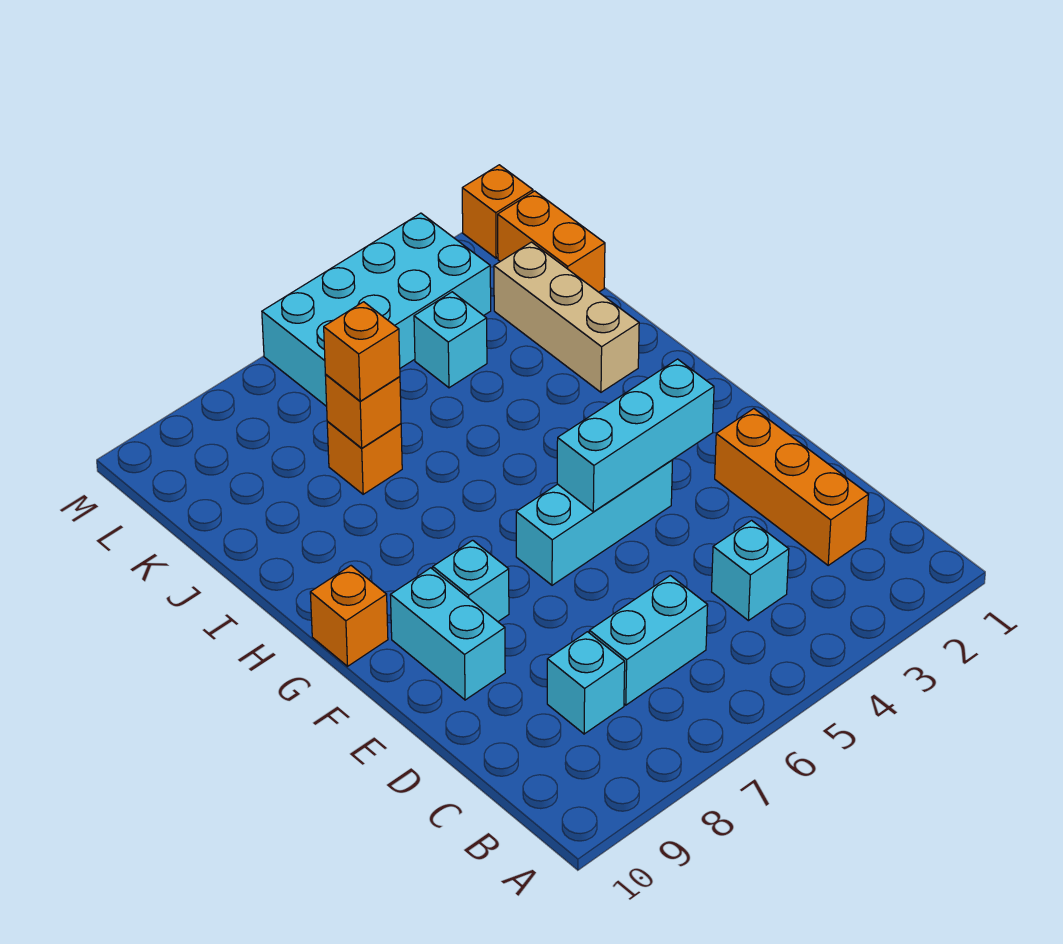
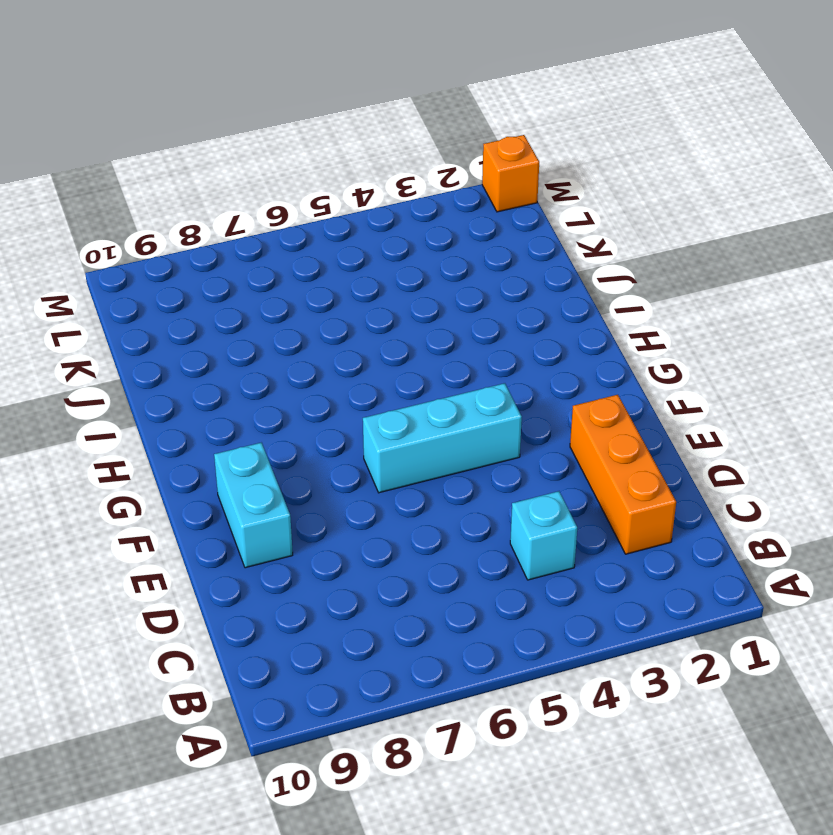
none -> cyan brick C6:C7 level 1
none -> cyan brick C8 level 1
none -> cyan brick F8 level 1

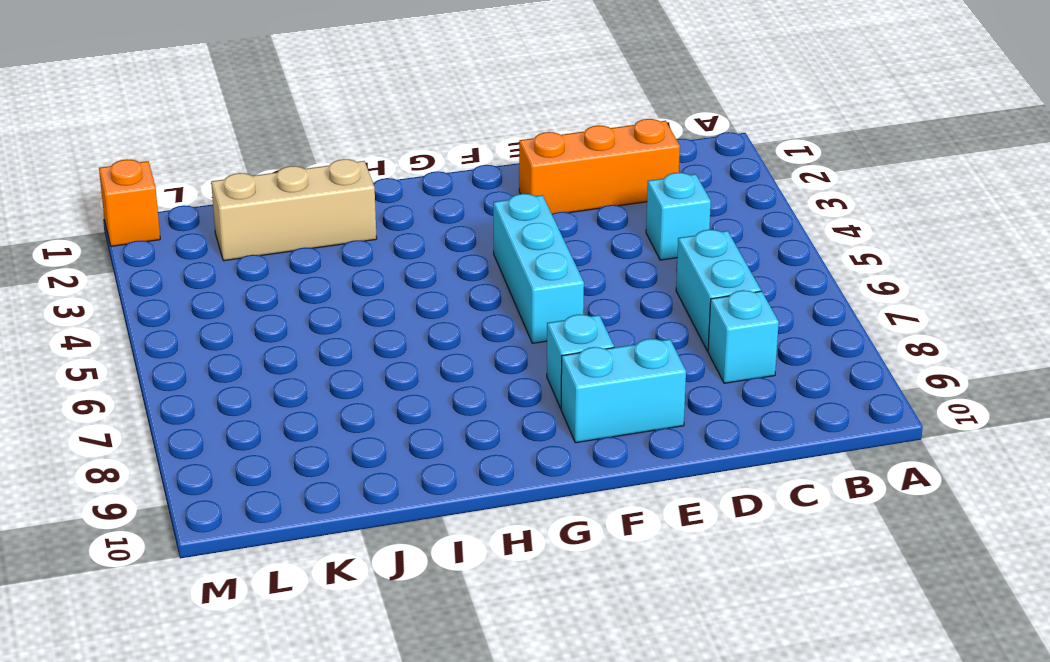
none -> orange brick G10 level 1
none -> orange brick J7 level 1
none -> orange brick K1:L1 level 1

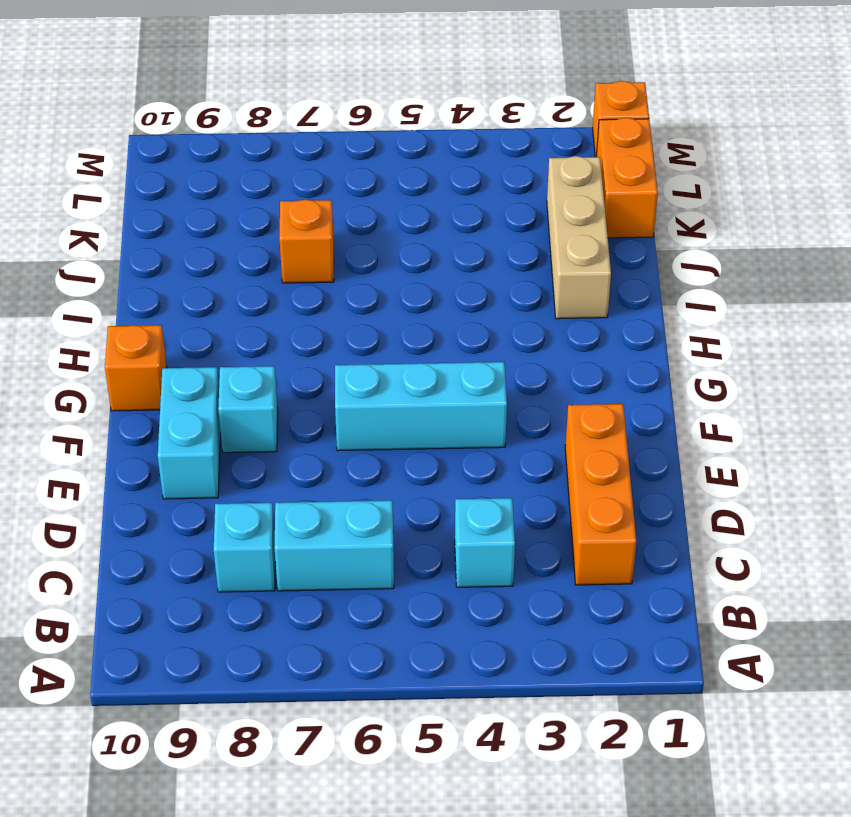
none -> cyan brick K4 level 1
none -> cyan brick L3:M6 level 1
none -> cyan brick F3:F5 level 2

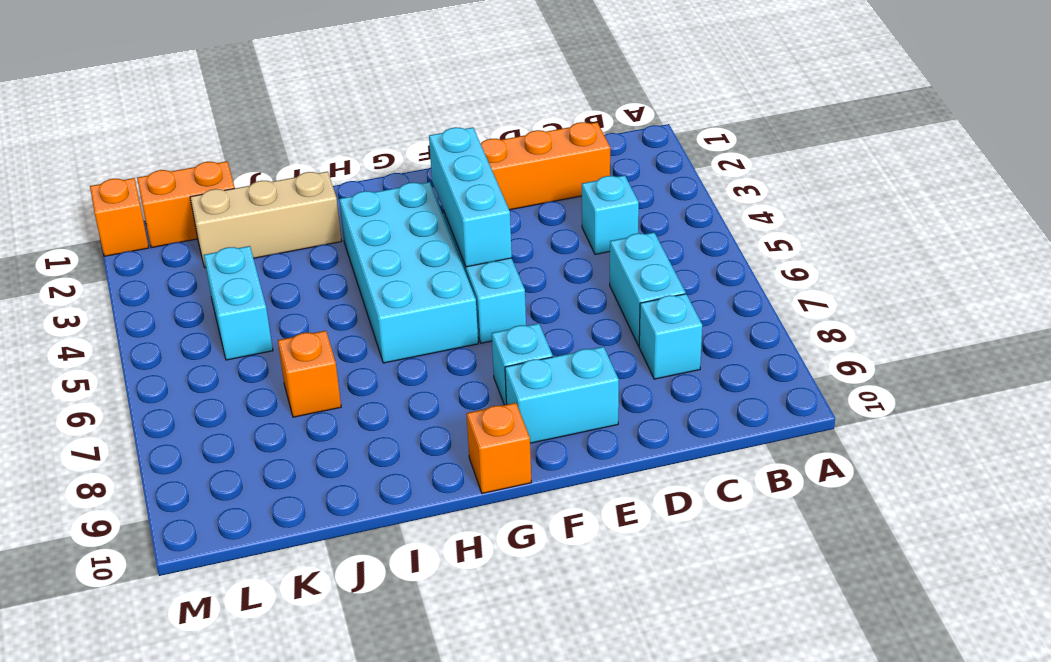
cyan brick G3:H6 level 1 -> cyan brick L3:M6 level 1
cyan brick K4:K5 level 1 -> cyan brick K4 level 1
none -> orange brick J7 level 2
none -> orange brick J7 level 3

